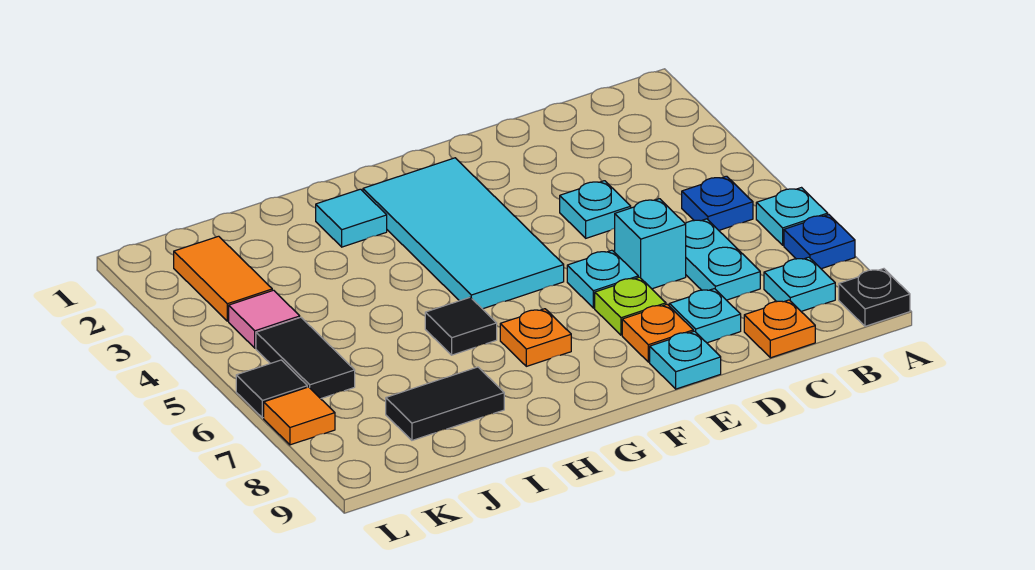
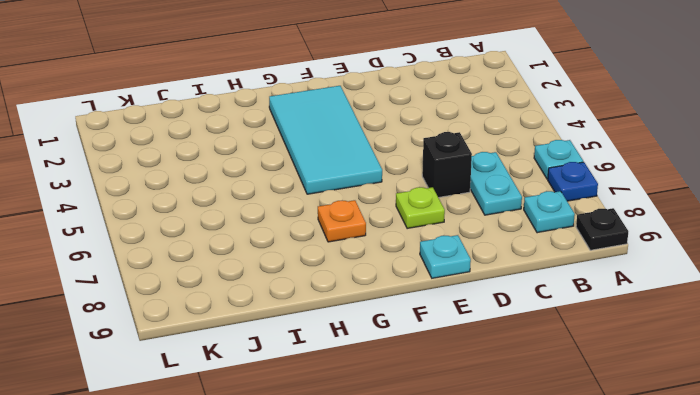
black brick D6 level 1 -> cyan brick D6 level 1
none -> blue plate B5 level 1
none -> orange plate C9 level 1
none -> cyan plate D4 level 1

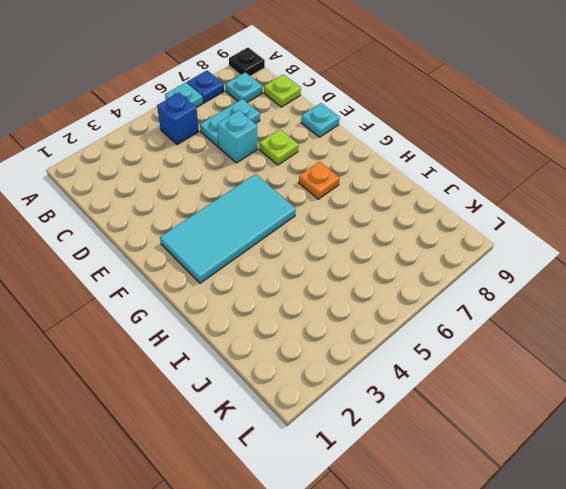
blue brick B5 level 1 -> blue plate B5 level 1
lime plate C9 level 1 -> orange plate C9 level 1
none -> cyan plate D4 level 1
none -> cyan plate D8 level 1
none -> cyan plate E6 level 1

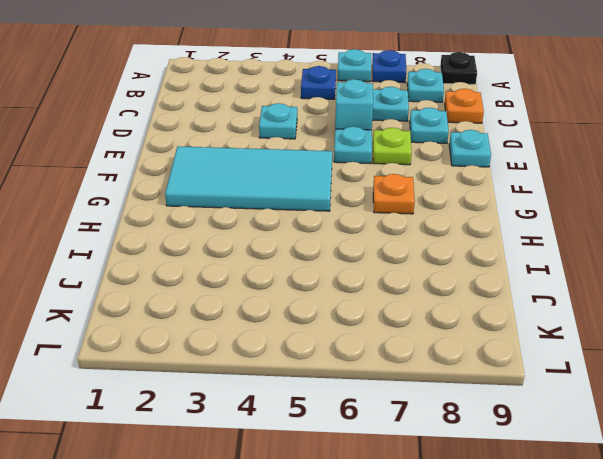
none -> orange plate E8 level 1
none -> cyan tile H2 level 1
none -> black tile H6 level 1

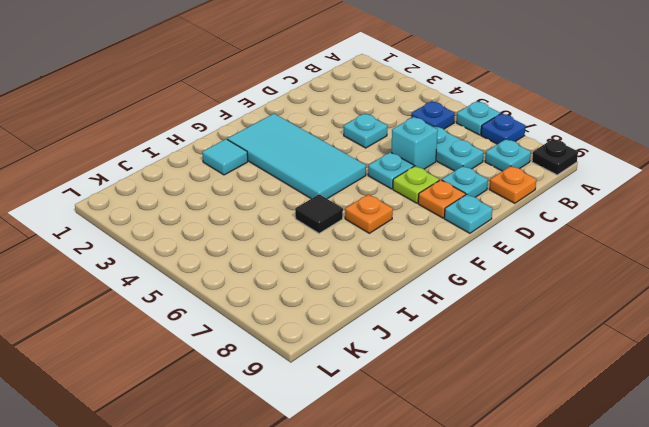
none -> black tile I8:J8 level 1
none -> orange tile K2:K3 level 1
none -> pink tile K4 level 1

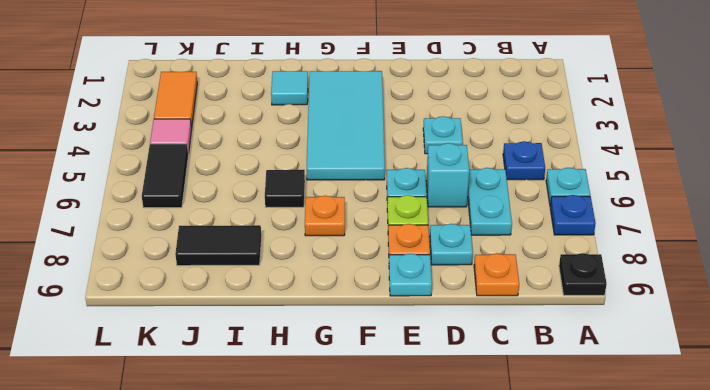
none -> cyan plate B8 level 1
none -> black tile L6 level 1
none -> orange tile L7 level 1

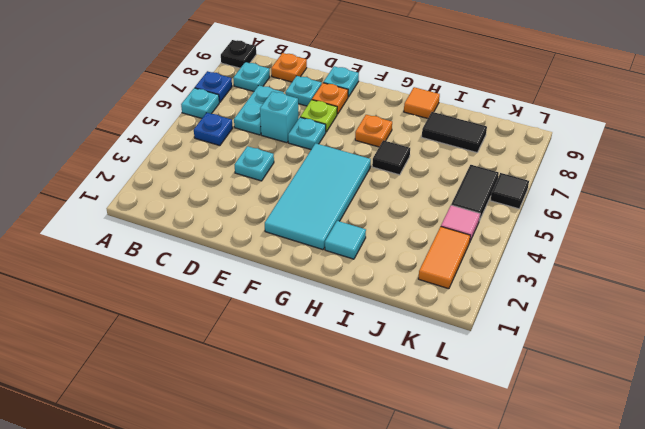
orange tile H9 level 1 -> orange tile L7 level 1

